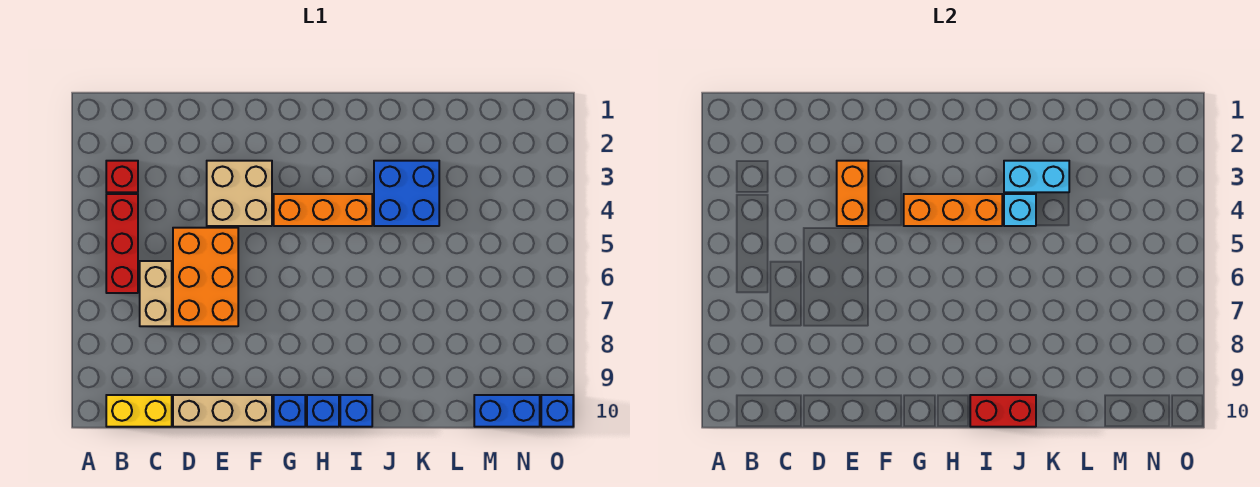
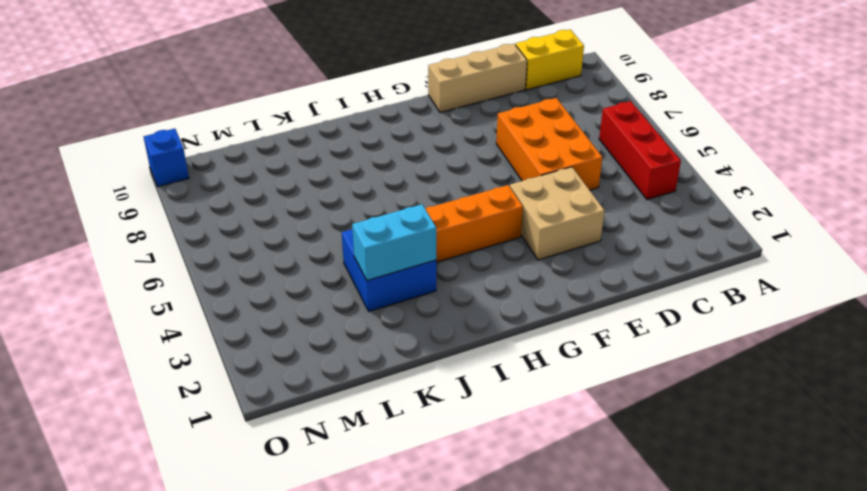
none -> red brick B3 level 1
none -> tan brick C6:C7 level 1
none -> blue brick G10 level 1

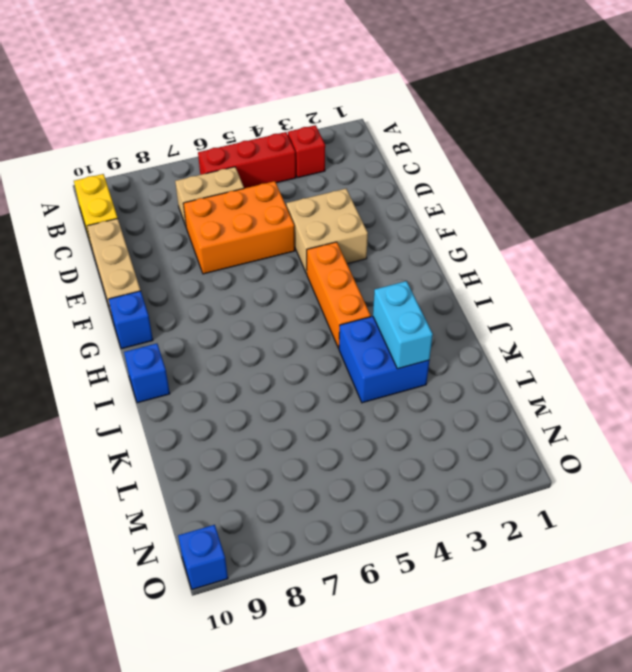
none -> blue brick H10 level 1
none -> blue brick M10:N10 level 1
none -> orange brick E3:E4 level 2

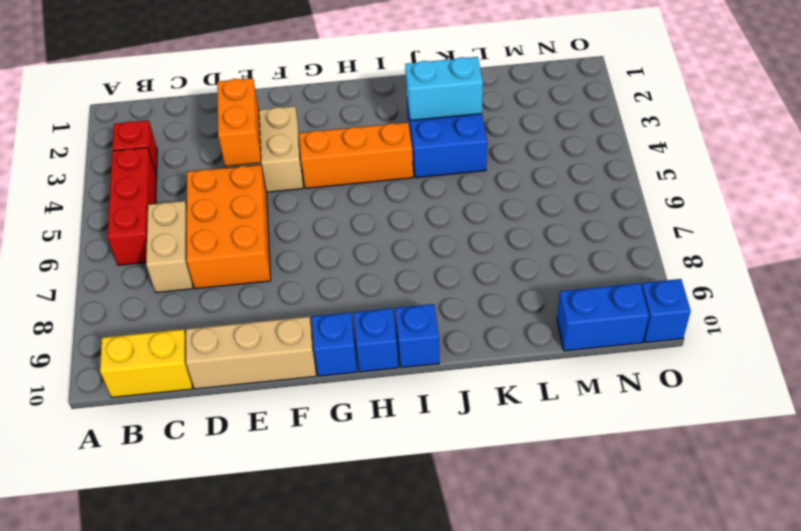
none -> orange brick G4:I4 level 2
none -> red brick I10:J10 level 2
none -> cyan brick J4 level 2

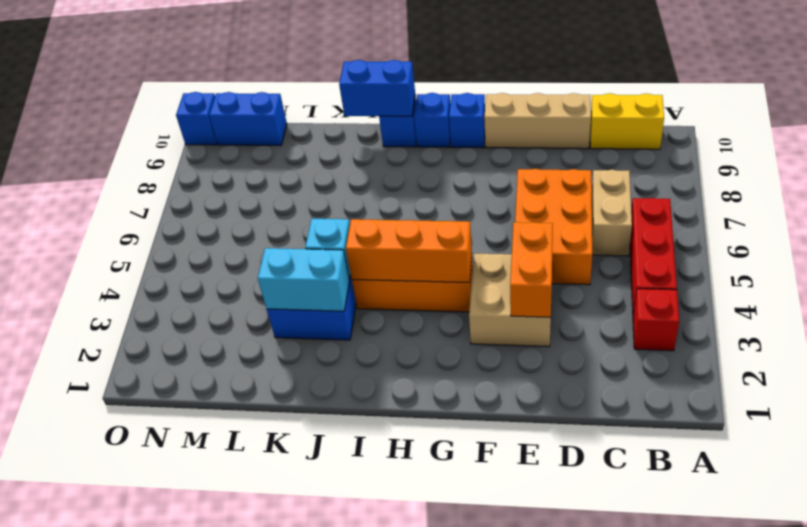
blue brick I10:J10 level 2 -> red brick I10:J10 level 2

